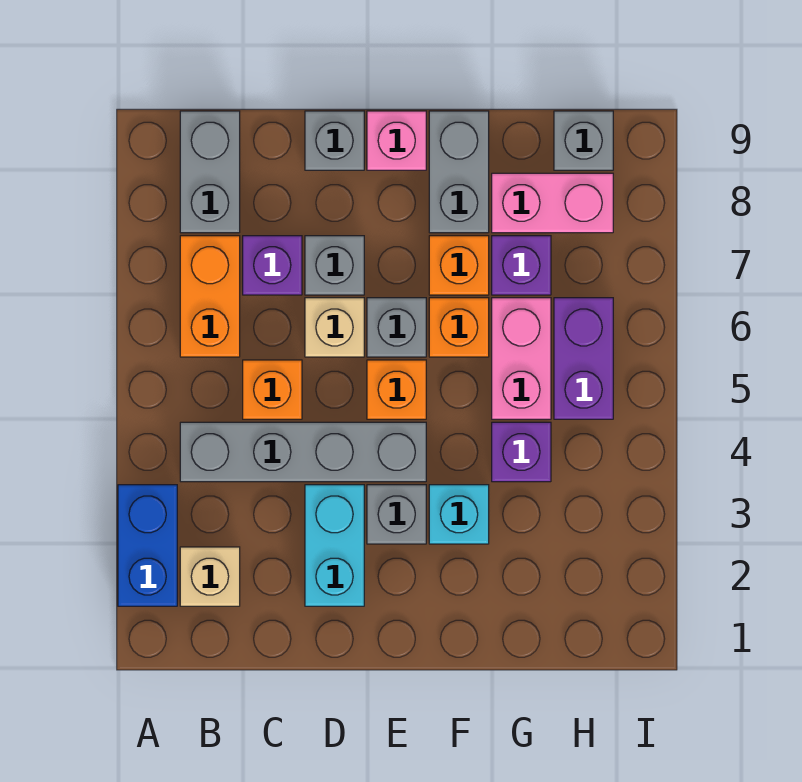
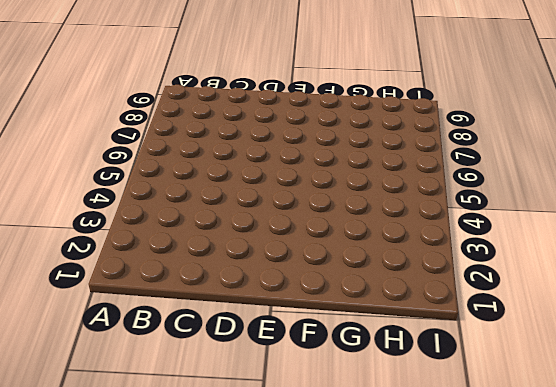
none -> blue brick A2:A3 level 1
none -> tan brick B2 level 1
none -> grey brick B4:E4 level 1

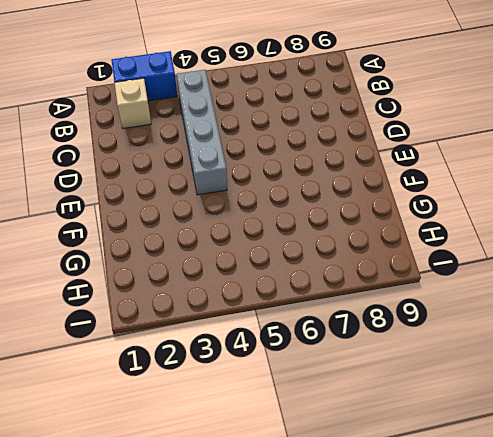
none -> orange brick B6:B7 level 1
none -> grey brick B8:B9 level 1
none -> orange brick C5 level 1

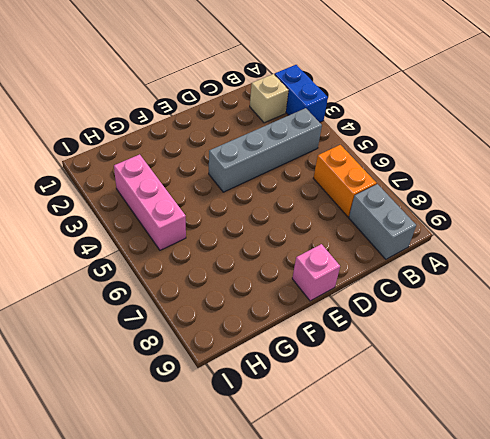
pink brick H3:H5 level 1 -> purple brick H5:H6 level 1
none -> orange brick C5 level 1
none -> purple brick C7 level 1
none -> cyan brick D2:D3 level 1

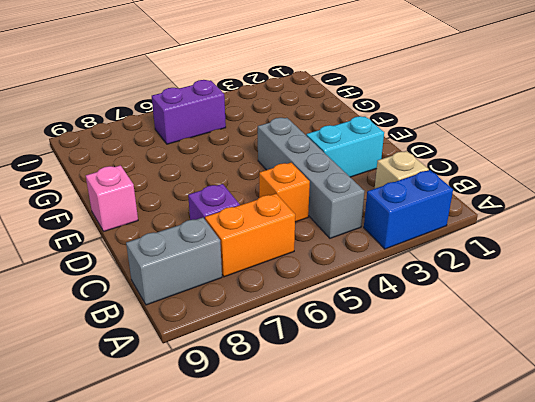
none -> tan brick D6 level 1
none -> grey brick D7 level 1
none -> grey brick D9 level 1

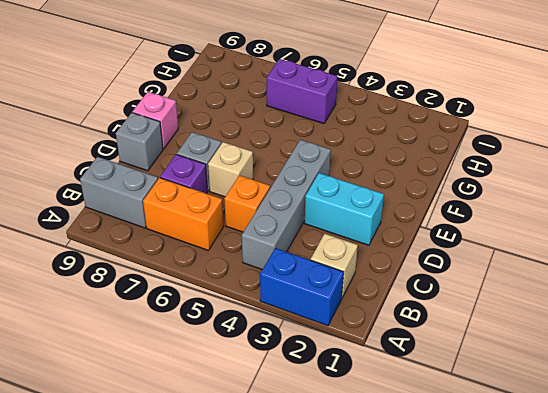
none -> grey brick E3 level 1
none -> orange brick E5 level 1
none -> grey brick E6 level 1

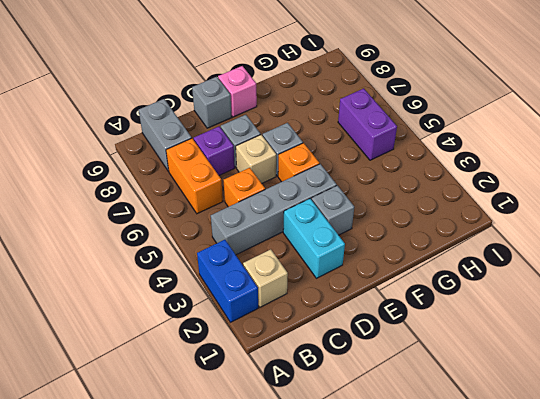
none -> cyan brick F3 level 1
none -> orange brick F6 level 1
none -> orange brick F7 level 1

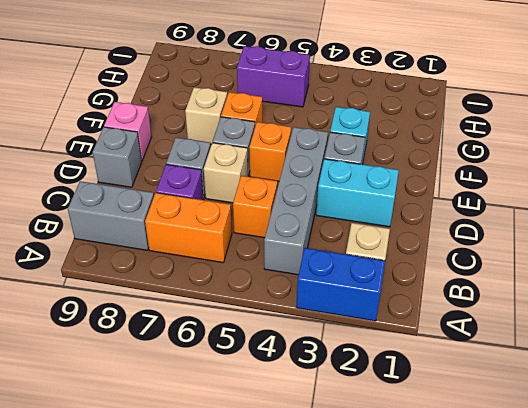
tan brick F7 level 1 -> orange brick F7 level 1
none -> grey brick F8:F9 level 1
none -> purple brick G4 level 1
none -> pink brick G5:G6 level 1

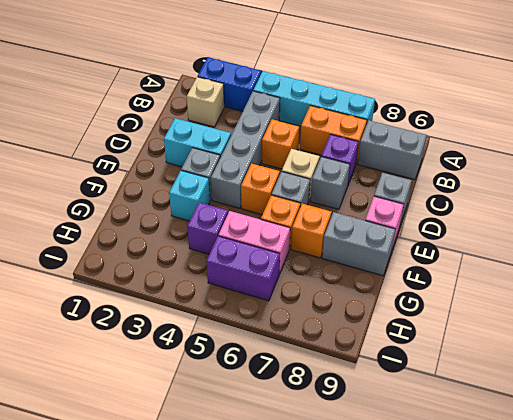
cyan brick A4:A7 level 1 -> none
none -> purple brick G7 level 1
none -> pink brick G8:H8 level 1
none -> grey brick H9 level 1

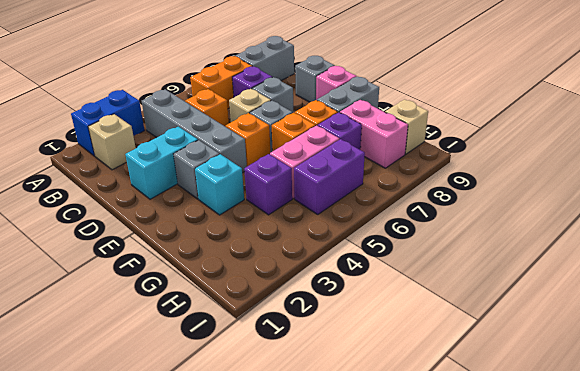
tan brick H9 level 1 -> grey brick H9 level 1

